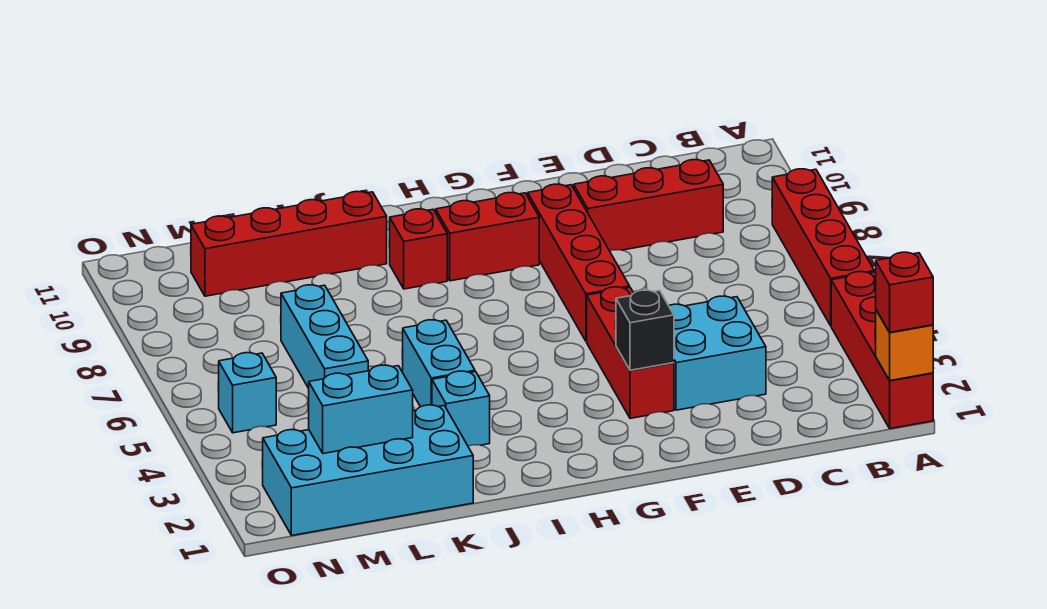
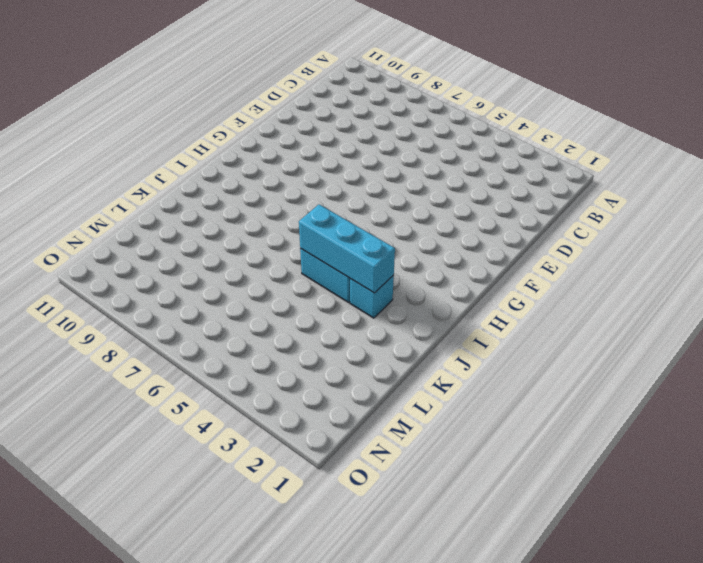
cyan brick J3:J5 level 2 -> cyan brick L5:L7 level 1
none -> red brick A1:A4 level 1
none -> red brick A5:A8 level 1
none -> red brick C9:E9 level 1

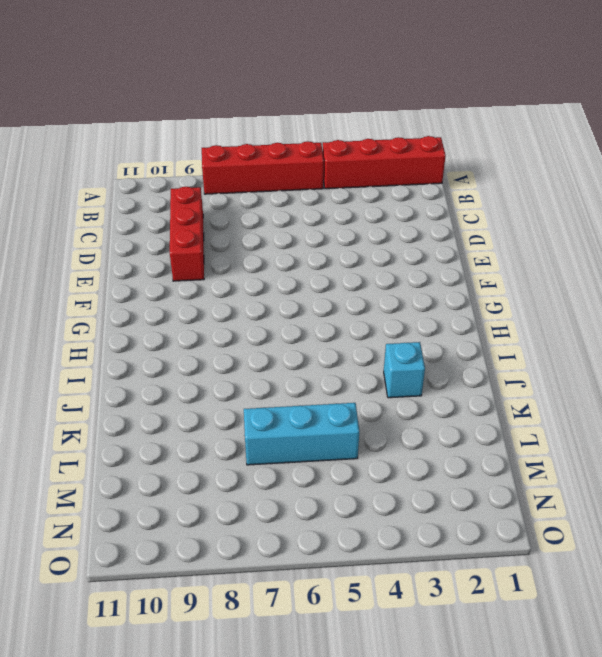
none -> cyan brick D3:E4 level 1
none -> red brick F3:F5 level 1
none -> red brick F6:F9 level 1

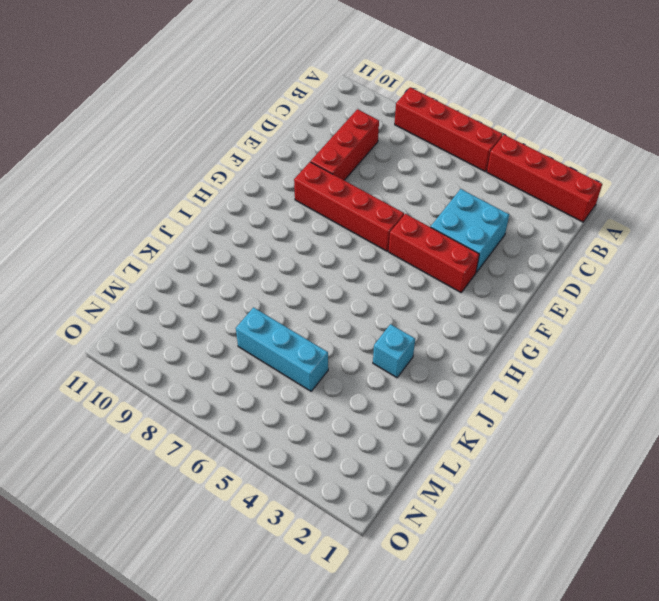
none -> red brick G9:H9 level 1
none -> red brick I9 level 1
none -> cyan brick J4:J5 level 1

